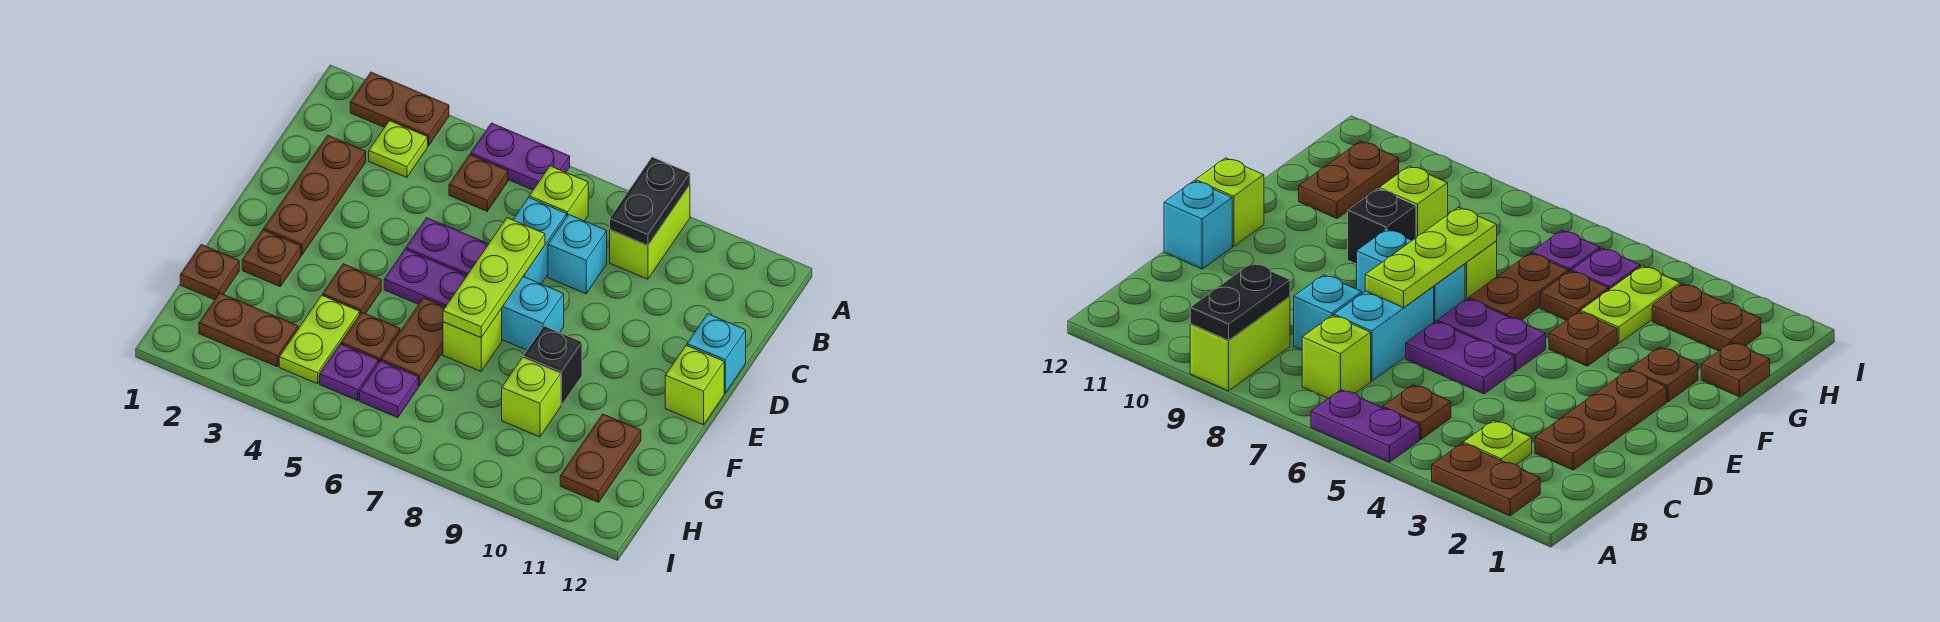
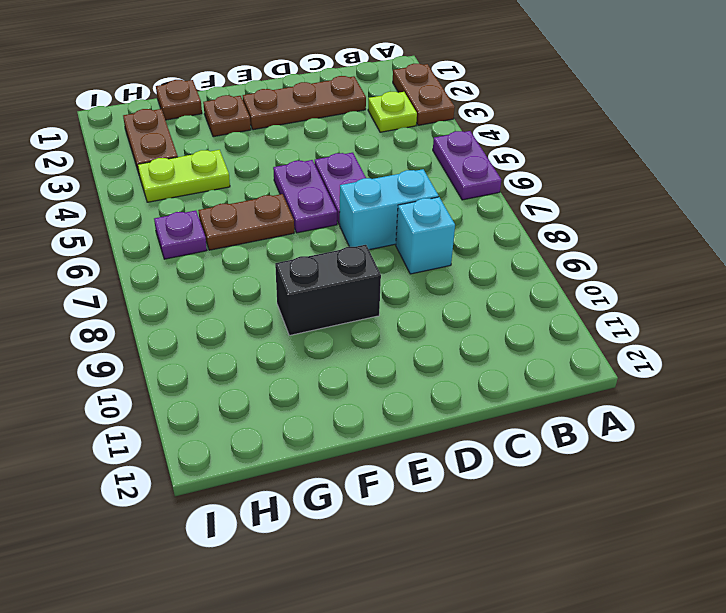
black brick E9:F9 level 1 -> black brick F9 level 1
none -> lime brick A9:B9 level 1
none -> brown plate B5 level 1
none -> lime brick B7 level 1

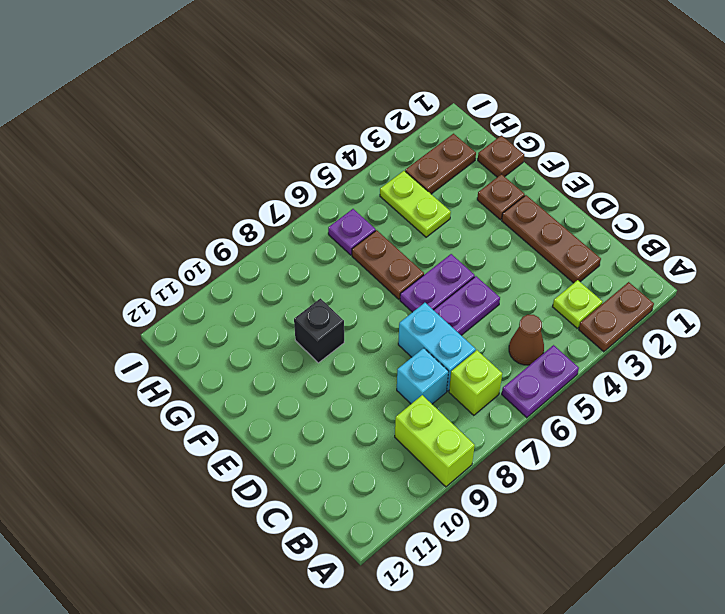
brown cone B5 level 1 -> brown plate B5 level 1
none -> cyan brick D12 level 1
none -> cyan brick E7:E8 level 1
none -> lime brick E12 level 1

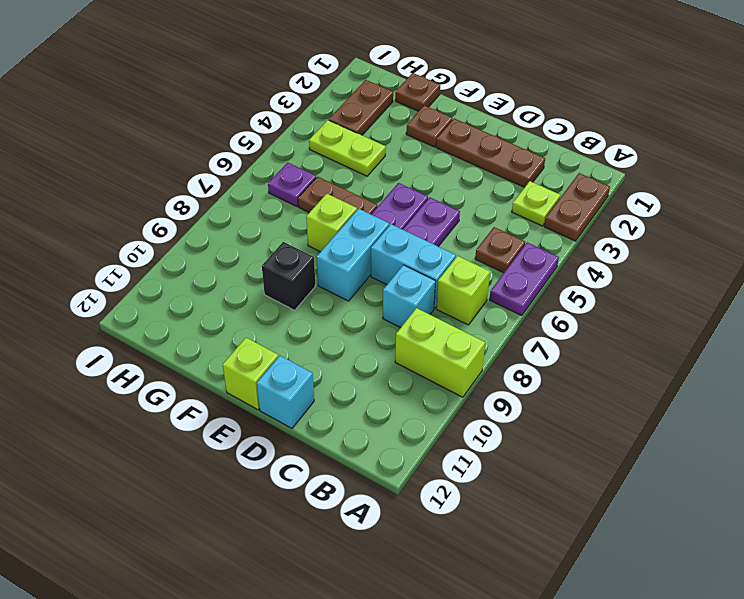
none -> brown plate F4 level 1
none -> brown plate G5 level 1
none -> lime brick G9 level 1

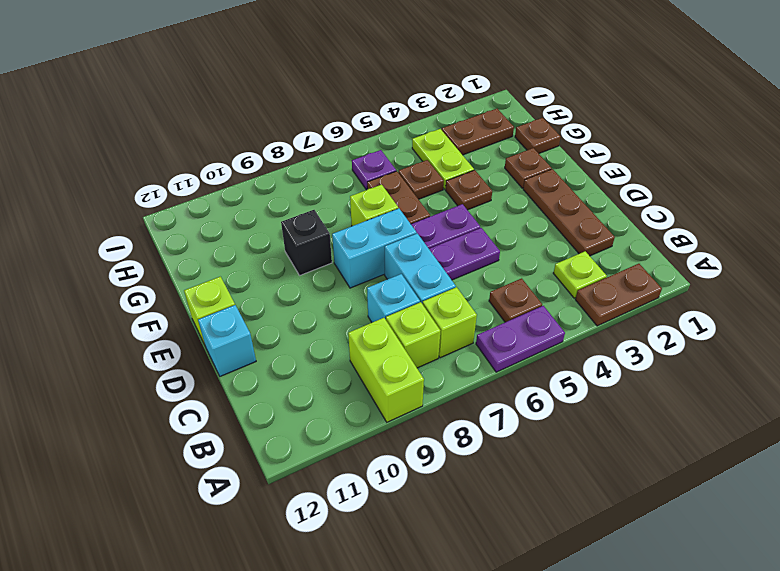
lime brick B8 level 1 -> lime brick G9 level 1
none -> brown plate G11:H11 level 1
none -> purple plate H5 level 1
none -> black plate A9:B9 level 2

